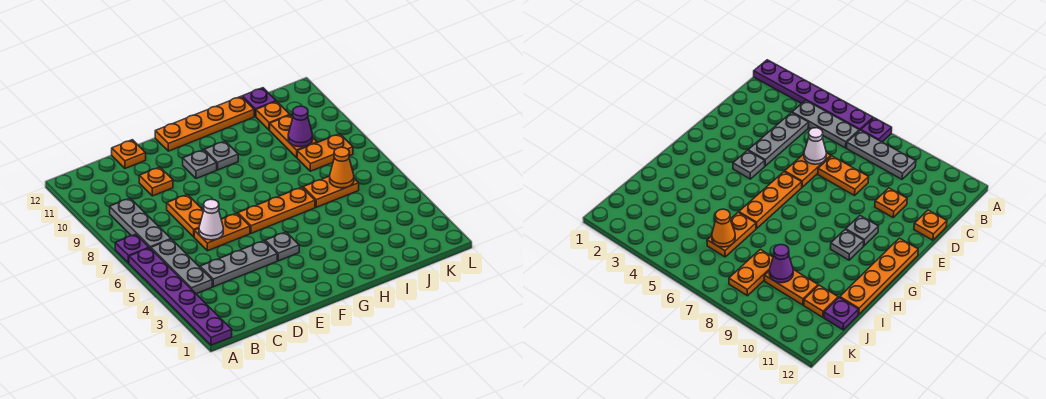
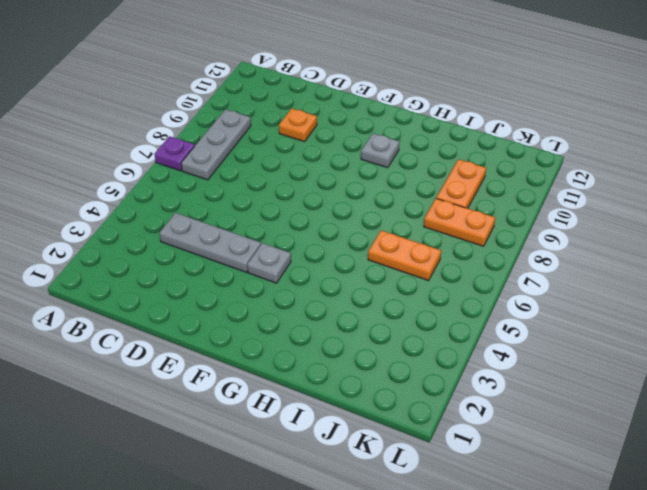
none -> purple plate A1:A6 level 1
none -> grey plate B4:B6 level 1
none -> orange plate D6:E6 level 1

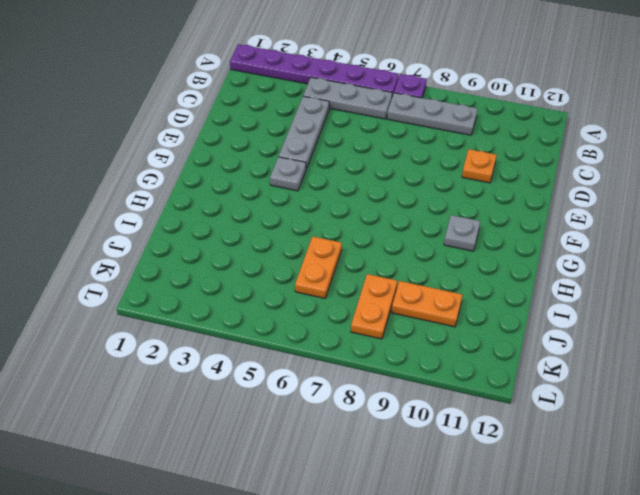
none -> orange plate D6:E6 level 1
none -> orange plate D7:D8 level 1
none -> orange plate D12 level 1

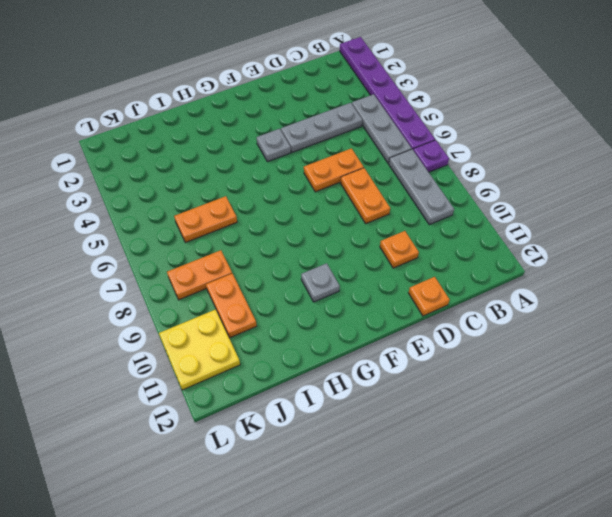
yellow plate K10:L11 level 1 -> none
none -> orange plate F6:H6 level 1
none -> grey plate F10 level 1
none -> orange plate F12:I12 level 1

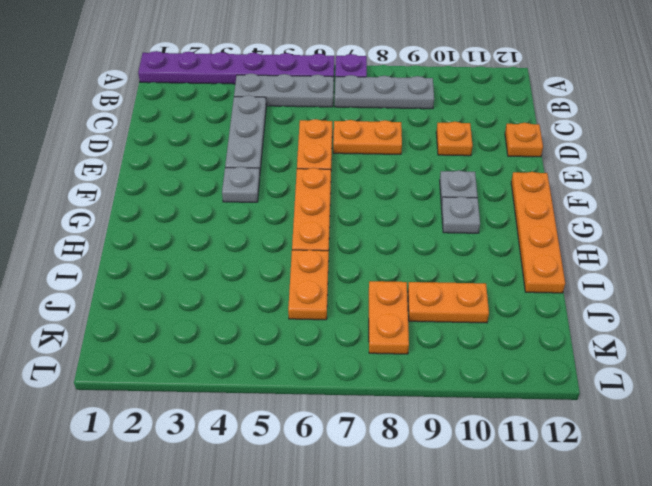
none -> orange plate J11 level 1
none -> purple plate J12 level 1
none -> white cone D6 level 2

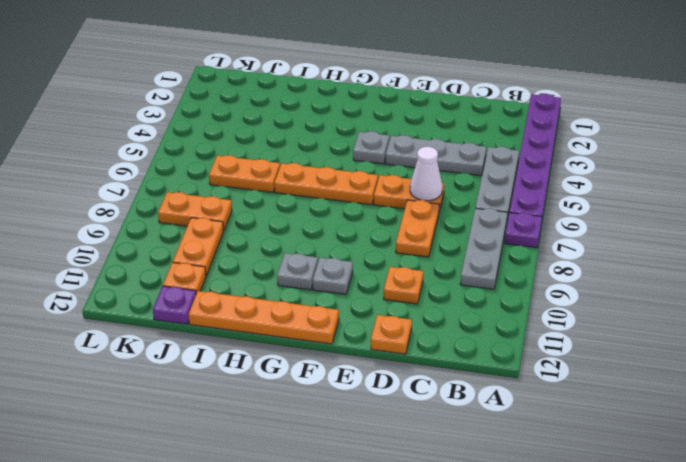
none -> orange cone J6 level 2
none -> purple cone J9 level 2

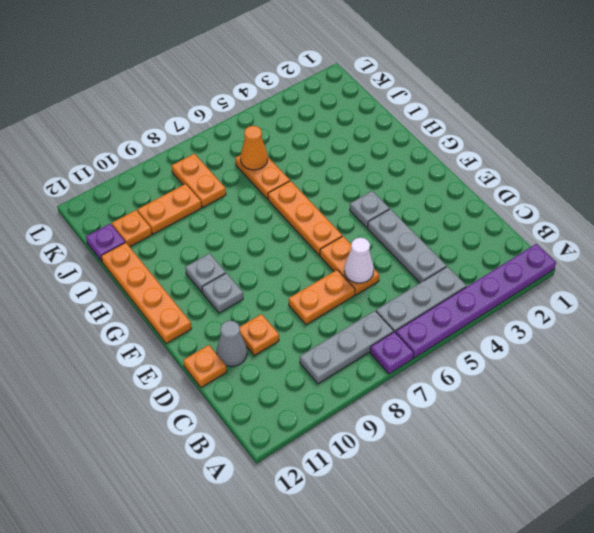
grey cone D11 level 1 -> none
none -> purple cone J9 level 2

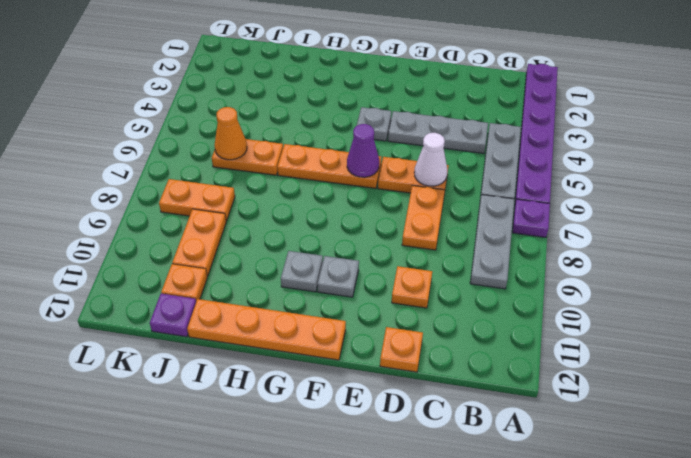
purple cone F6 level 2 -> purple cone J9 level 2

